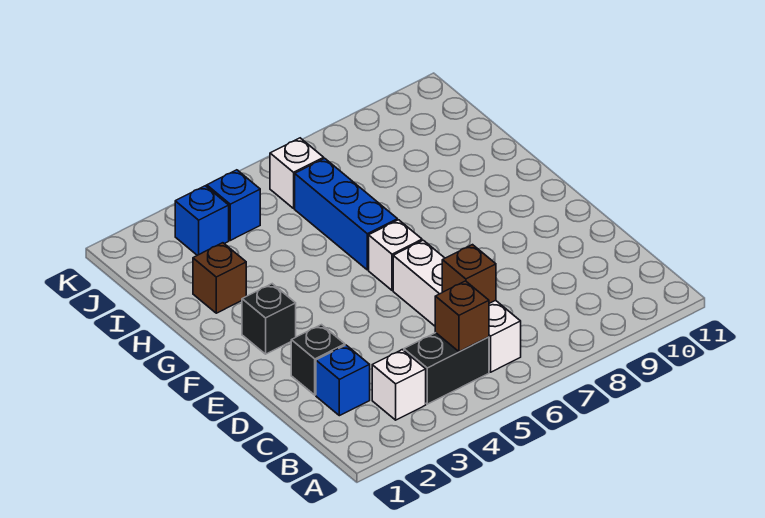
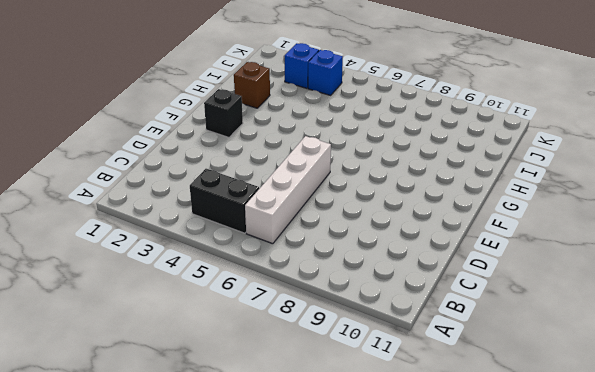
none -> white brick B3 level 1
none -> blue brick C2 level 1
none -> black brick D2 level 1

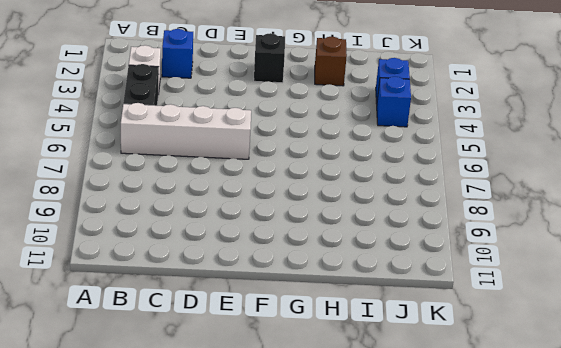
none -> black brick D2 level 1
none -> white brick F6 level 1
none -> blue brick G6:I6 level 1

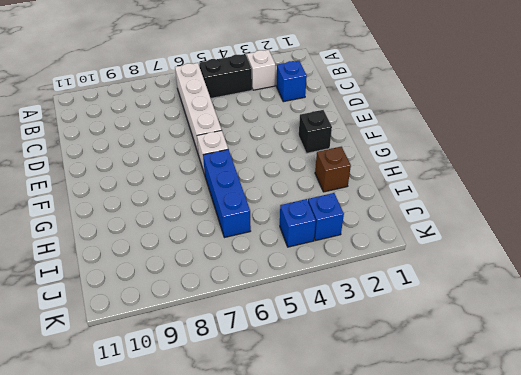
none -> black brick D2 level 1
none -> white brick J6 level 1
none -> brown brick B5 level 2

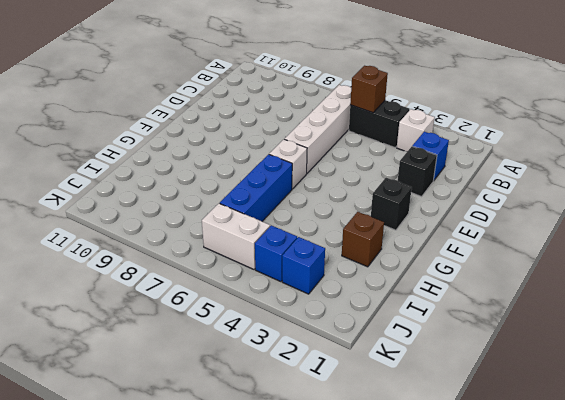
white brick J5:J6 level 1 -> white brick J6 level 1
none -> brown brick C6 level 2

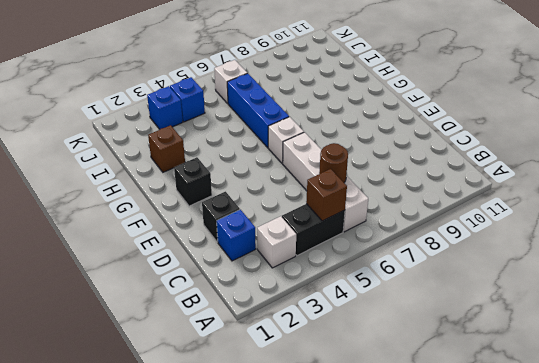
brown round brick C6 level 2 -> brown brick C6 level 2

